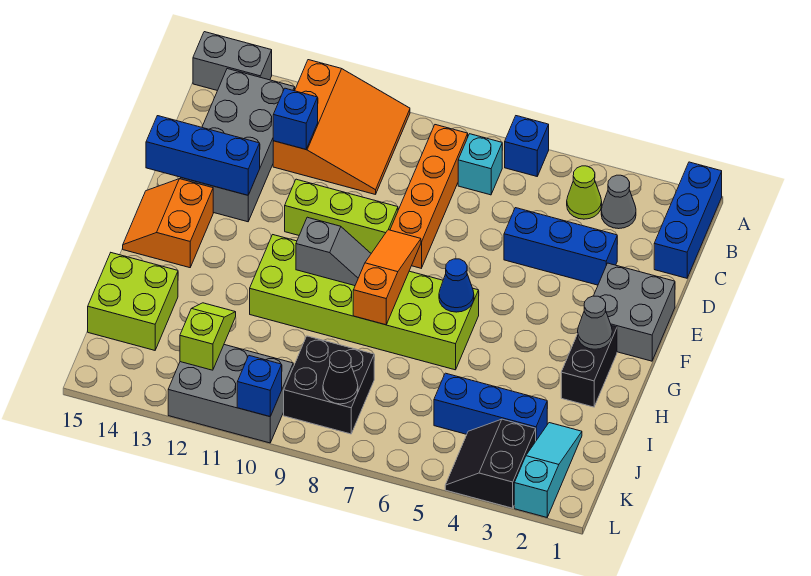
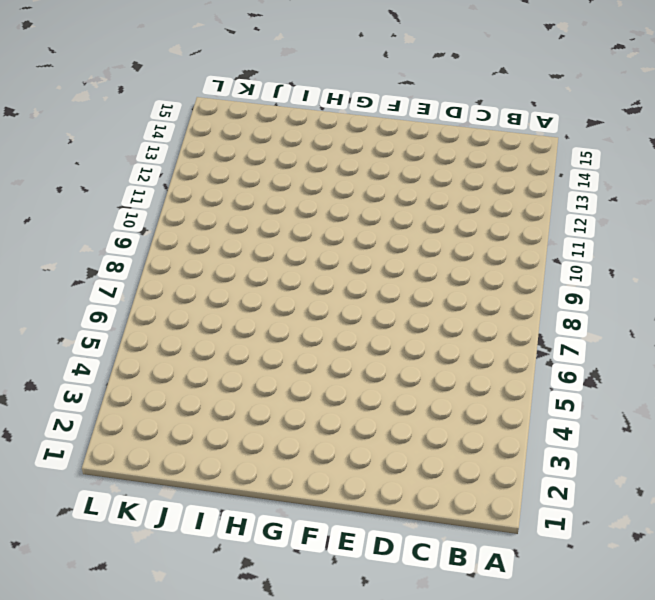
none -> blue brick A1:C1 level 1
none -> blue brick A6 level 1
none -> orange slope A10:C12 level 1 top 12
none -> grey brick A14:A15 level 1

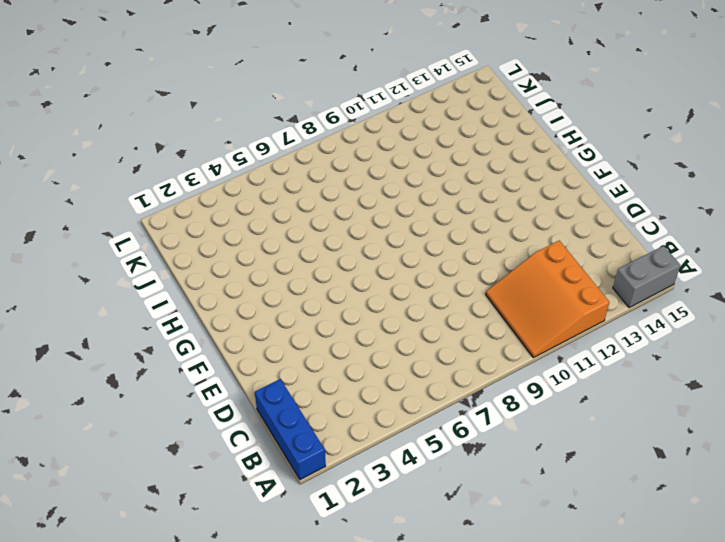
none -> blue brick A6 level 1
none -> grey cone B3 level 1
none -> lime cone B4 level 1
none -> cyan brick B7 level 1

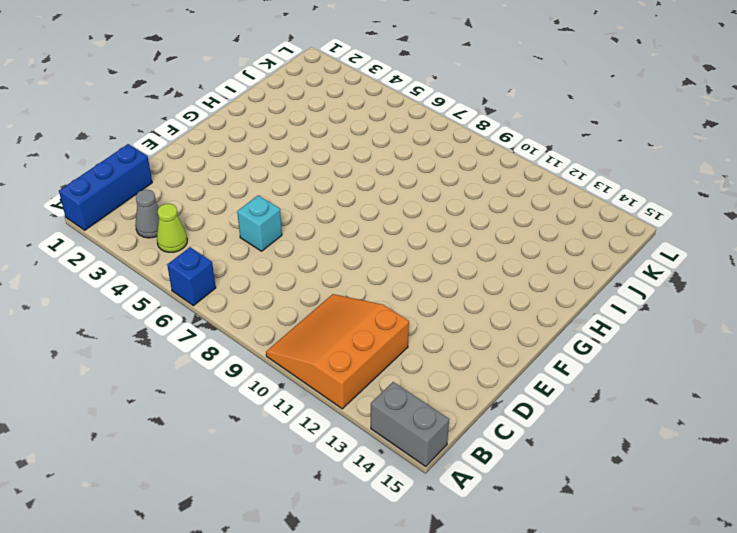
cyan brick D6 level 1 -> cyan brick B7 level 1
none -> orange brick B8:E8 level 1
none -> grey brick B13:E14 level 1
none -> blue brick D3:D5 level 1
none -> grey brick E1:F2 level 1

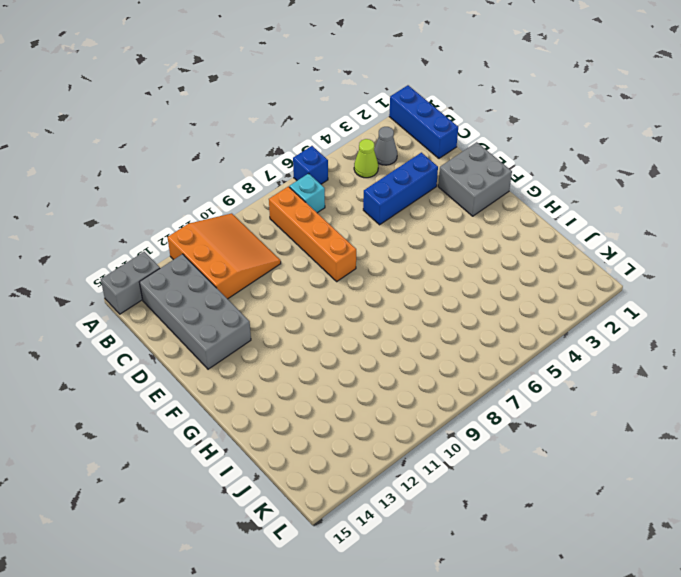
none -> lime brick E9:E11 level 1
none -> orange slope F14:G15 level 1 top 14
none -> black brick G2:H2 level 1
none -> lime brick G6:H11 level 1

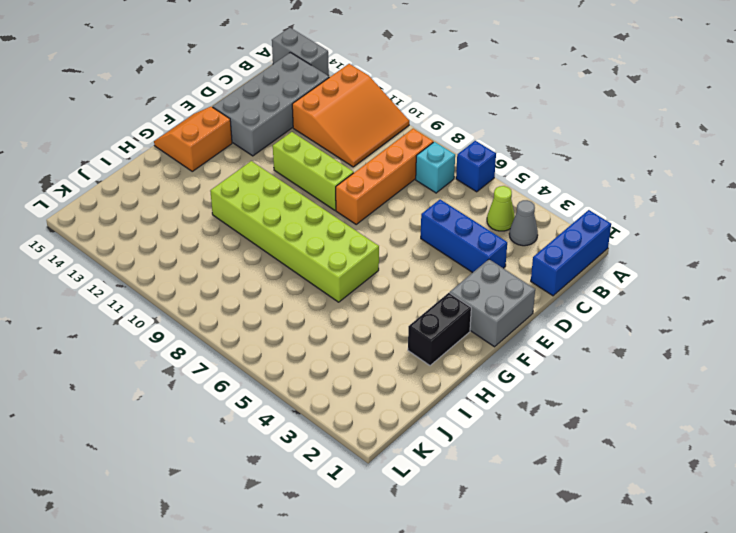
none -> lime brick I14:J15 level 1
none -> cyan slope J2:L2 level 1 top L
none -> blue brick J3:J5 level 1
none -> black brick J8:K9 level 1

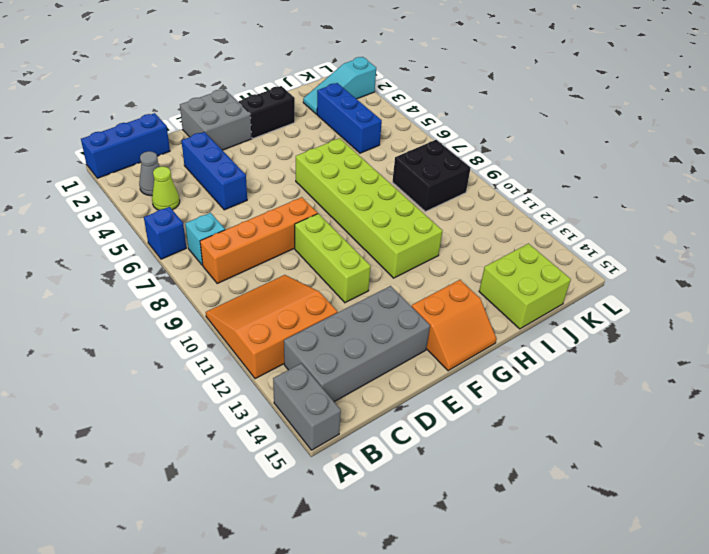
none -> black slope K3:L4 level 1 top 3
none -> grey brick K10:L12 level 1
none -> blue brick C12 level 2
none -> blue brick E13:E15 level 2

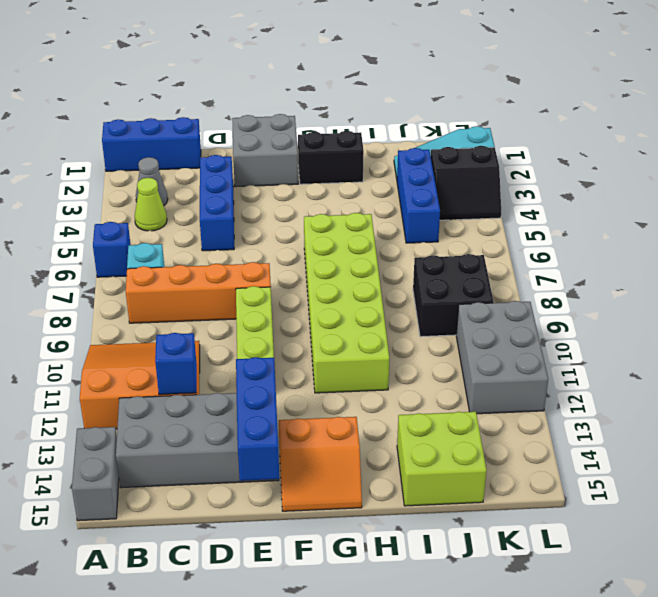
none -> orange slope F8:H8 level 2 top H
none -> grey cone G2 level 2
none -> blue cone G6 level 2
none -> grey slope G9:G10 level 2 top 10

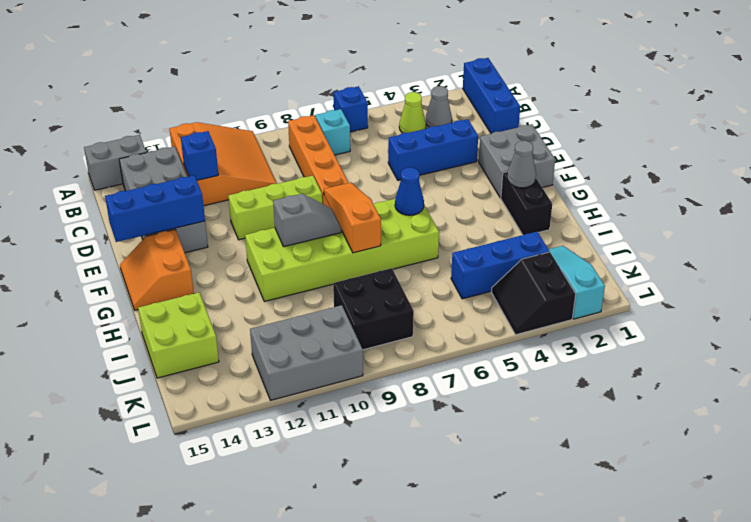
none -> lime slope J12:K12 level 2 top K
none -> black cone K8 level 2
none -> blue brick L10 level 2

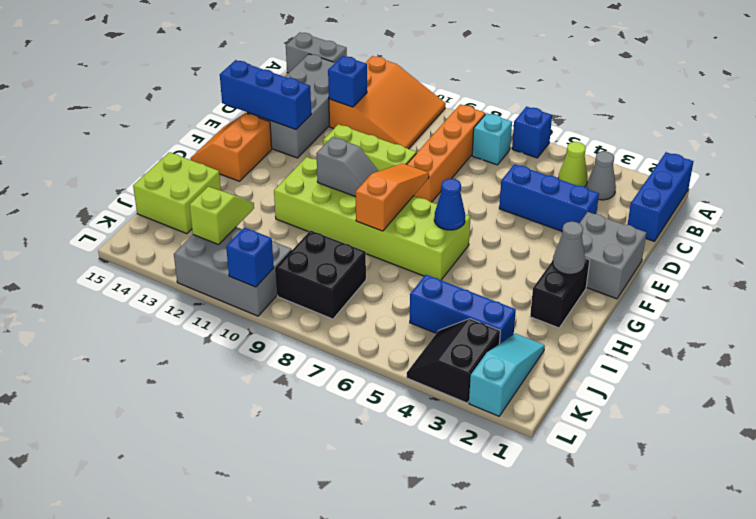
none -> black cone K8 level 2

